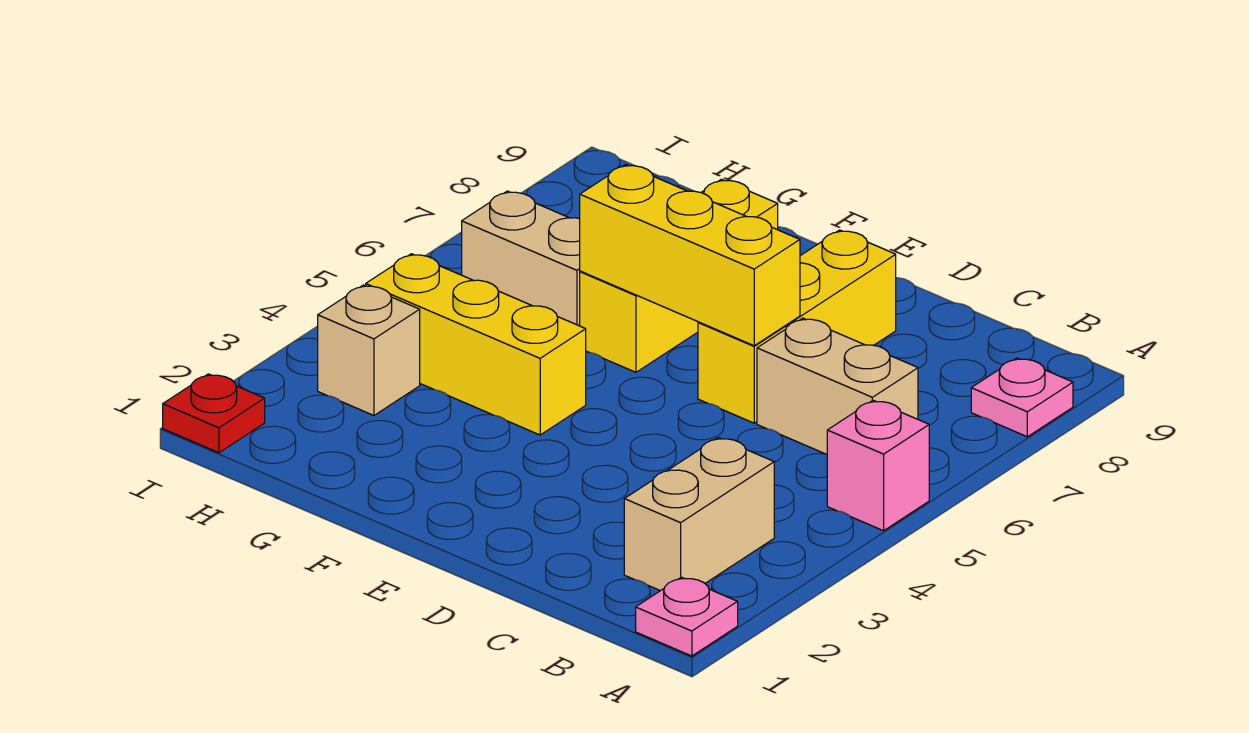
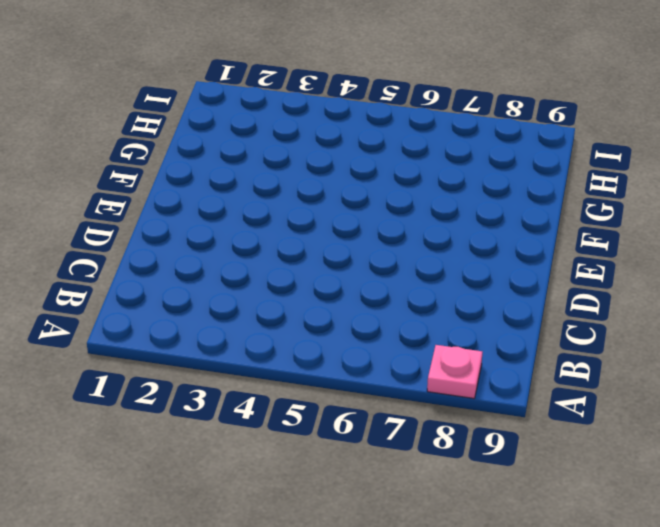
none -> pink plate A1 level 1
none -> pink brick A5 level 1
none -> tan brick B2:B3 level 1

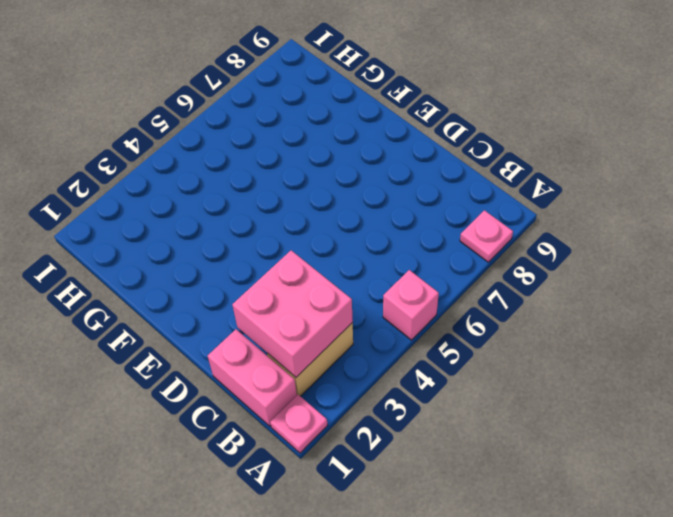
pink brick B1:C1 level 1 -> none
pink brick B2:C3 level 2 -> none
none -> tan brick B6:C6 level 1
none -> yellow brick D6:D8 level 1
none -> yellow brick F4:H4 level 1

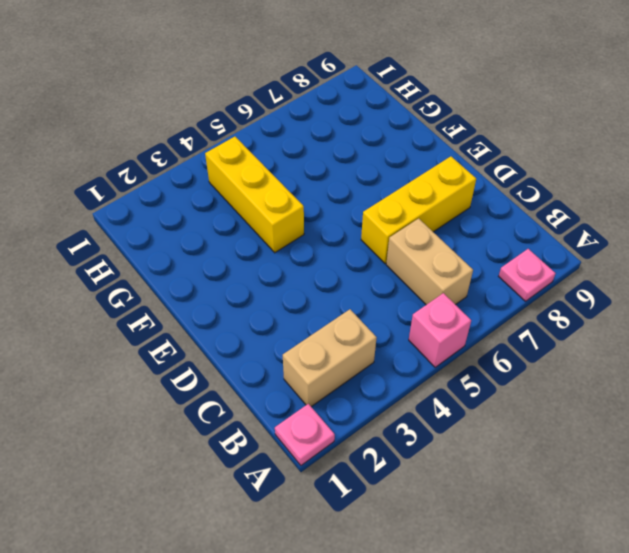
none -> yellow brick F6:F8 level 1
none -> tan brick G6:H6 level 1
none -> tan brick H3 level 1

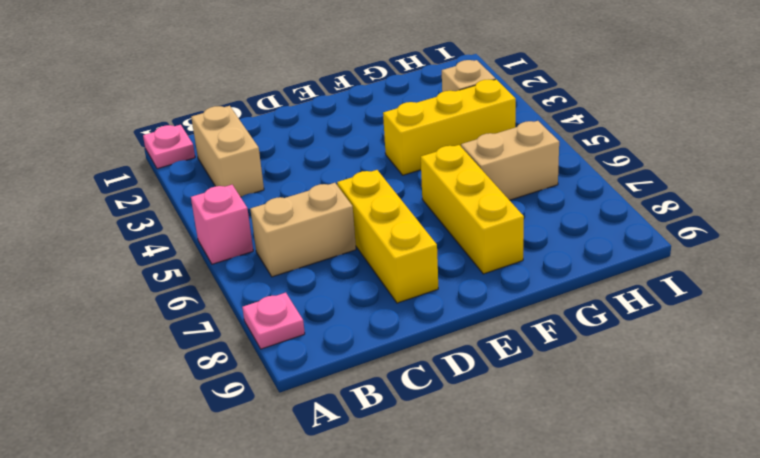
none -> red plate I1 level 1
none -> yellow brick D6:F6 level 2

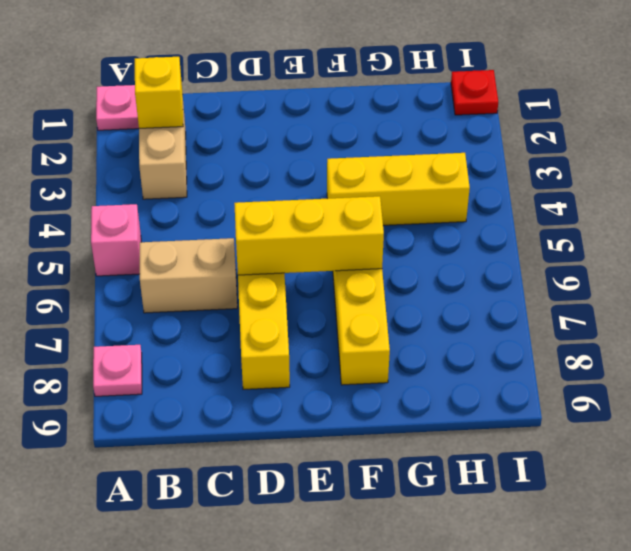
yellow brick B2 level 2 -> none
none -> tan brick G6:H6 level 1
none -> tan brick H3 level 1

